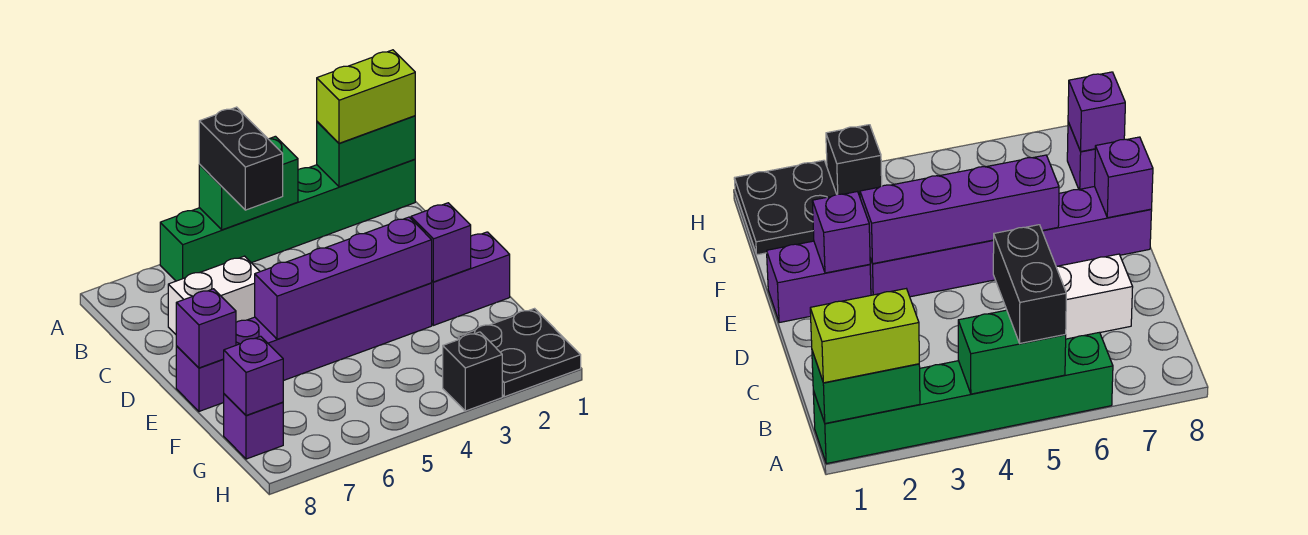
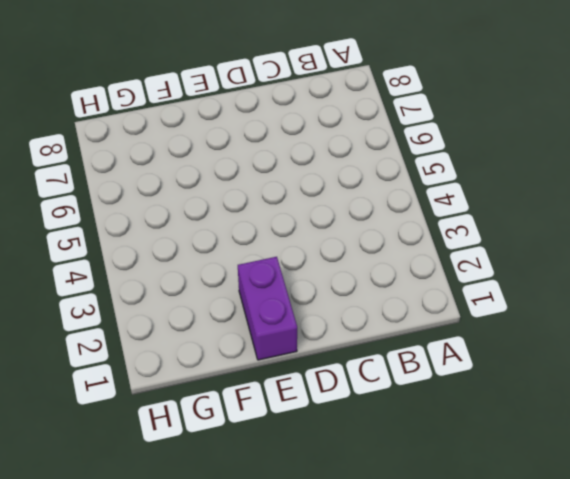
none -> green brick A1:A6 level 1
none -> white brick C6:C7 level 1
none -> purple brick E3:E8 level 1

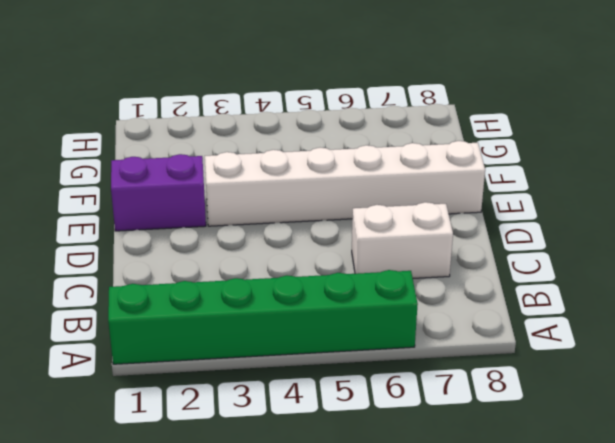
white brick E3:E8 level 1 -> purple brick E3:E8 level 1
none -> black plate G1:H2 level 1
none -> purple brick G8 level 1
none -> black brick H3 level 1

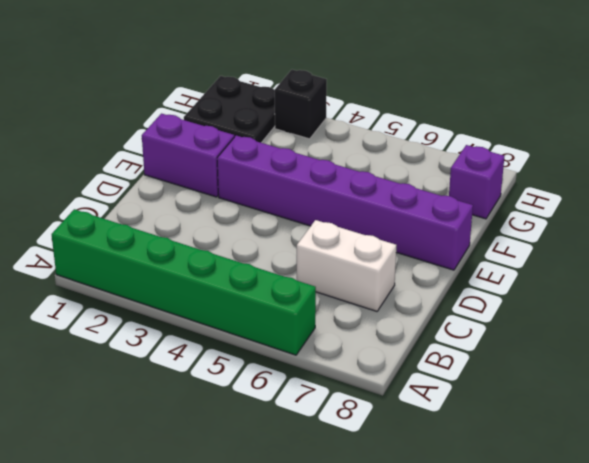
none -> green brick A1:A2 level 2
none -> green brick A4:A5 level 2
none -> purple brick E2 level 2

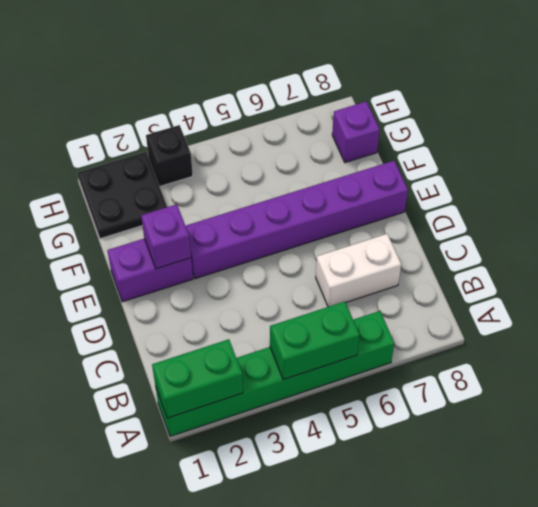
none -> purple brick E3:E6 level 2
none -> purple brick E8 level 2
none -> purple brick G8 level 2

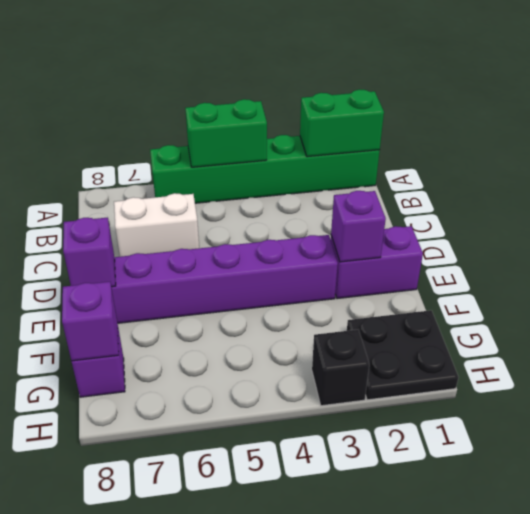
none -> purple brick E3:E6 level 2
none -> lime brick A1:A2 level 3
none -> black brick A5:B5 level 3

